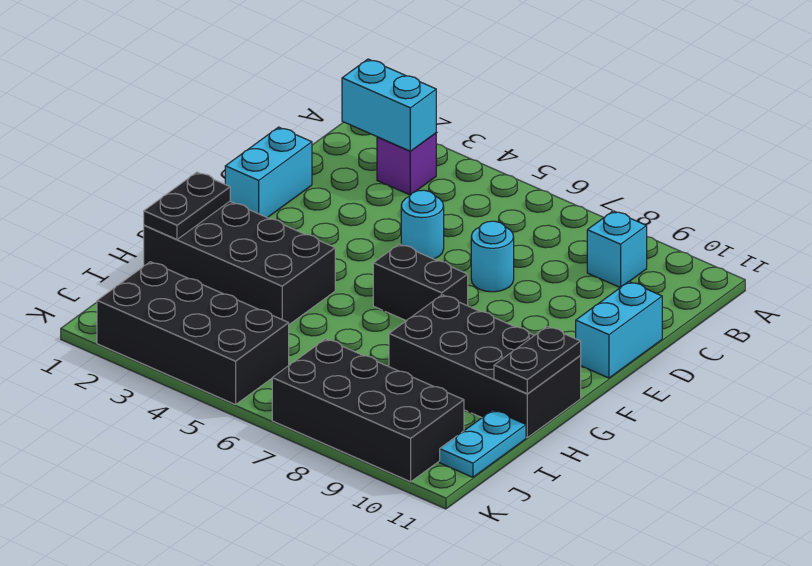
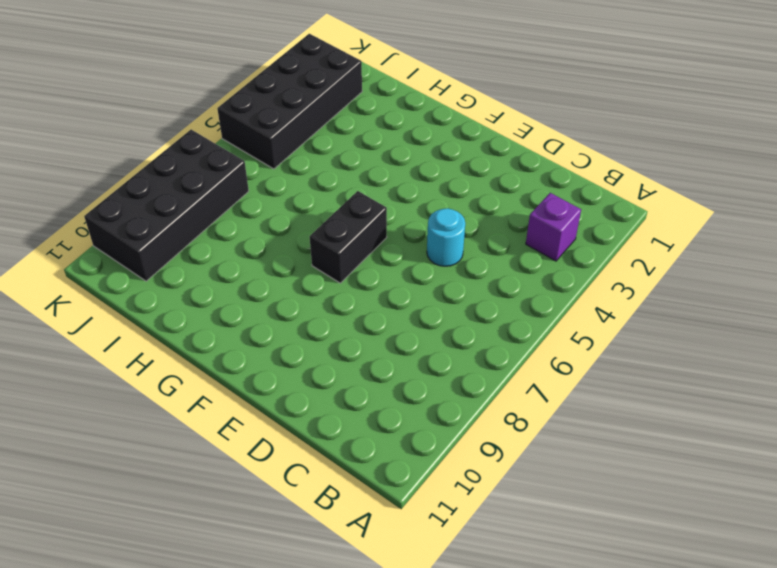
none -> cyan brick B9 level 1
none -> cyan brick D1:E1 level 1
none -> cyan round brick D7 level 1

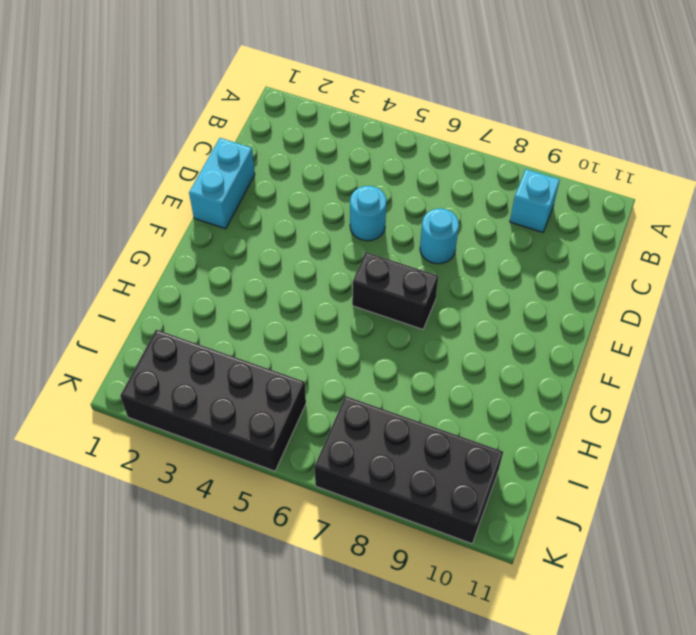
none -> purple brick B3 level 1
none -> cyan brick D11:E11 level 1
none -> black brick G1:H4 level 1

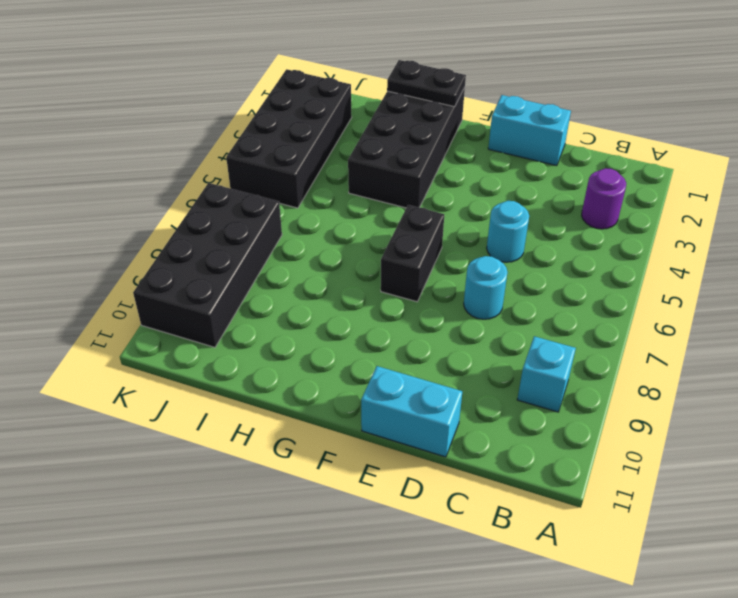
purple round brick B3 level 1 -> purple brick B3 level 1
none -> black brick G8:H11 level 1
none -> cyan plate I11:J11 level 1
none -> cyan brick B2:B3 level 2

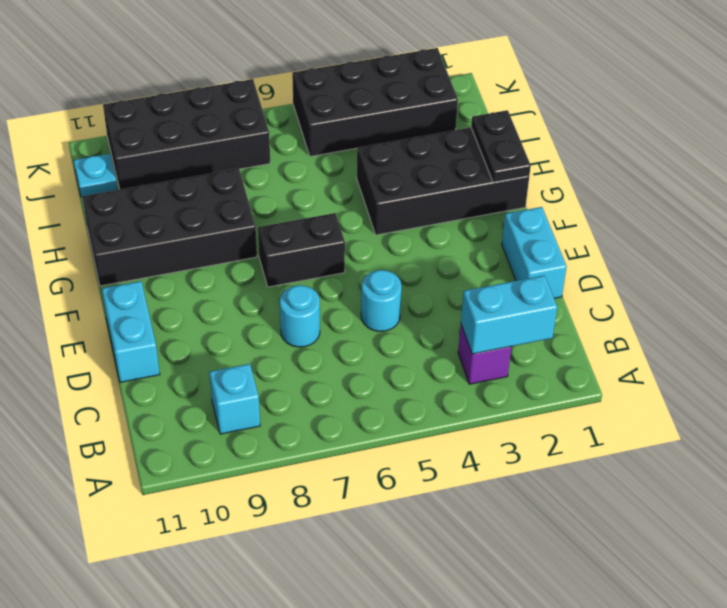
cyan plate J11 level 1 -> cyan plate I11:J11 level 1
none -> black plate G11:H11 level 2

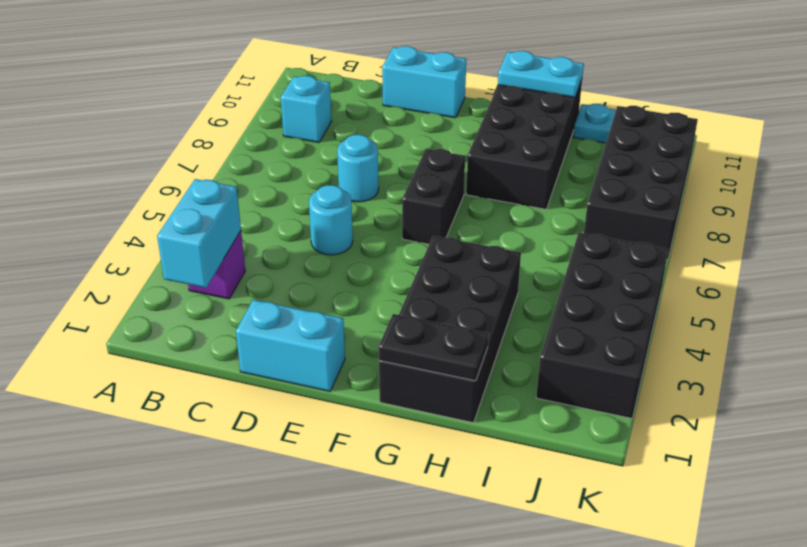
cyan plate G11:H11 level 2 -> black plate G11:H11 level 2

